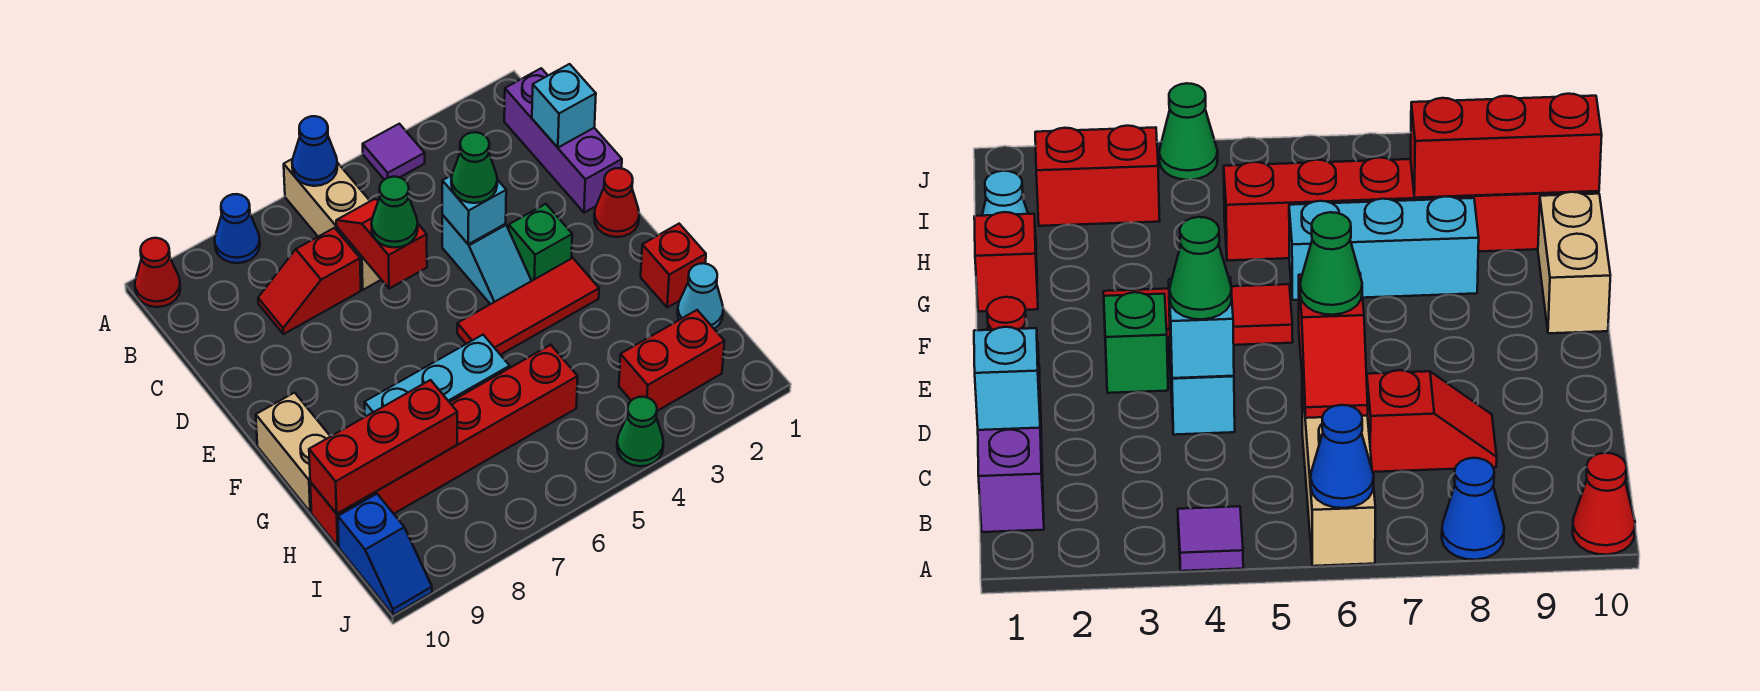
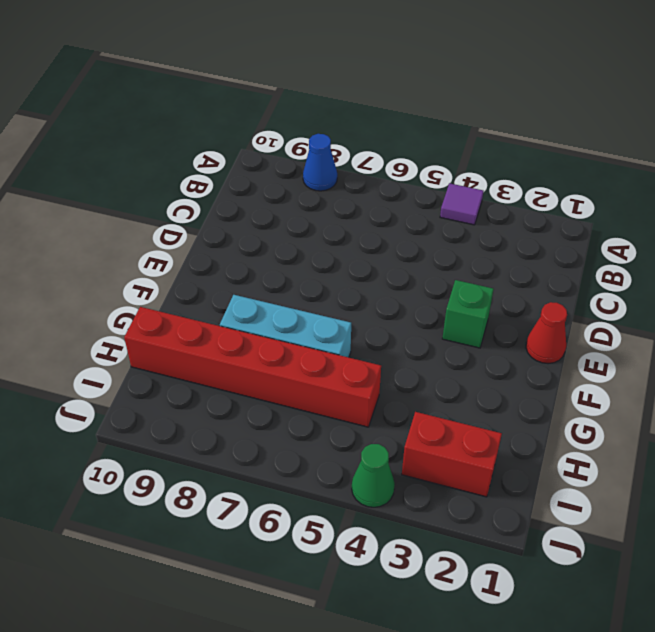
none -> tan brick A6:C6 level 1
none -> red cone A10 level 1
none -> purple brick B1:D1 level 1

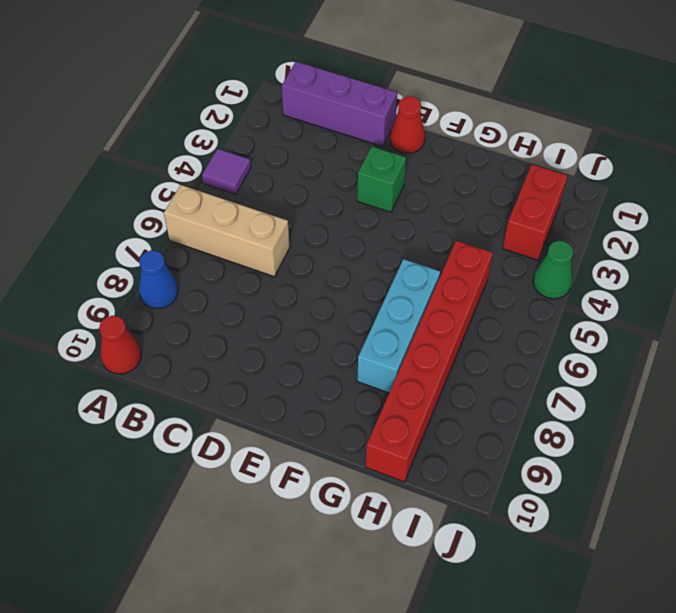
none -> red slope C7:C8 level 1 top 7
none -> cyan slope D4:E4 level 1 top D
none -> red tile F3:F5 level 1

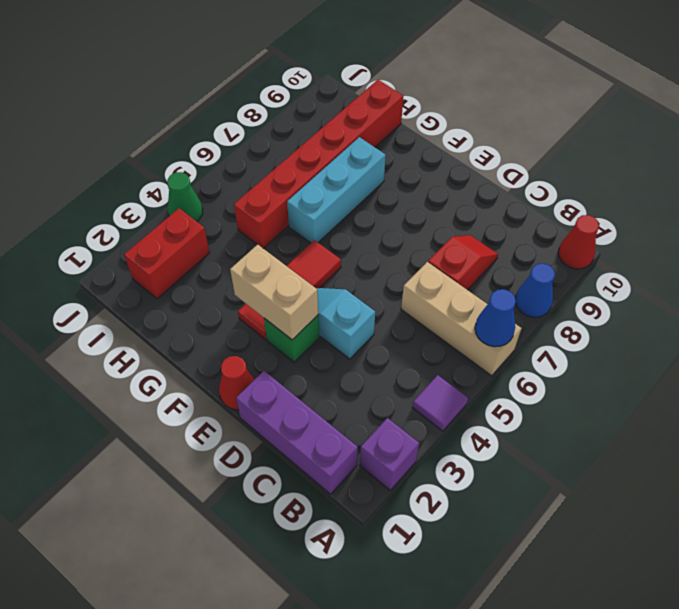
purple brick A2 level 1 -> none
tan brick E3:F3 level 2 -> tan brick F10:G10 level 1
none -> red brick G1 level 1
none -> cyan cone H1 level 1
none -> blue slope I10:J10 level 1 top I

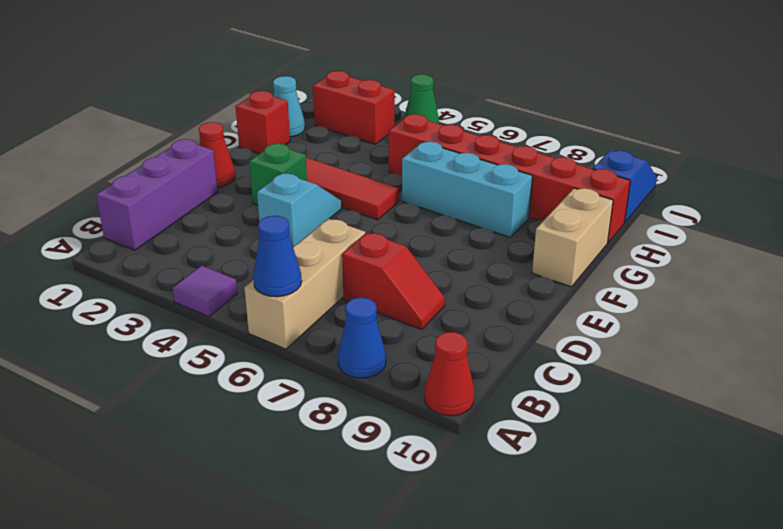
none -> cyan brick C1 level 2
none -> red slope C6:D6 level 2 top D
none -> cyan brick D4 level 2

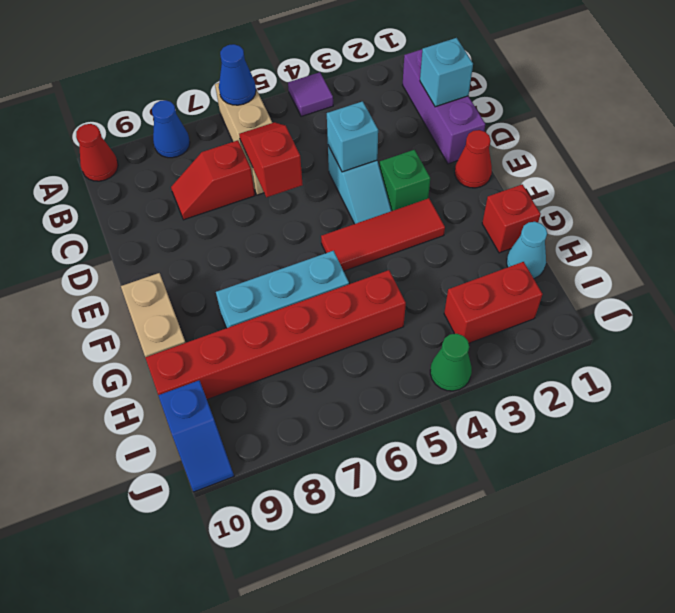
none -> red brick H8:H10 level 2
none -> green cone D4 level 3
none -> green cone D6 level 3

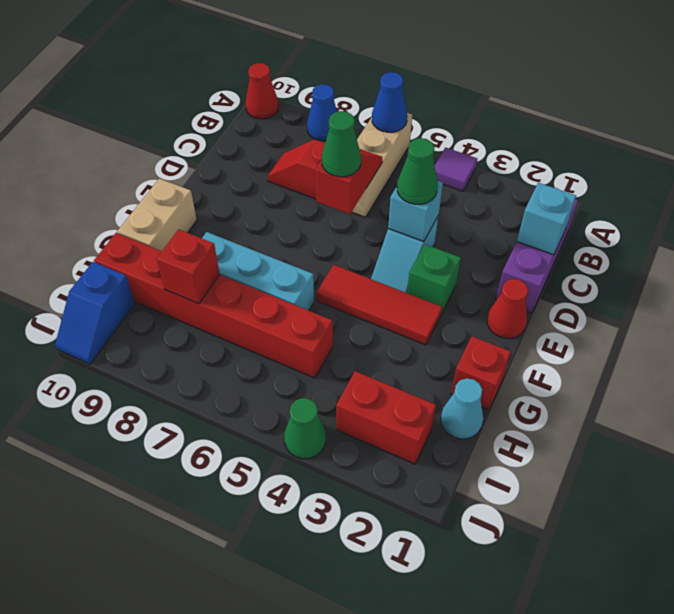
red brick H8 level 2 -> red brick H8:H10 level 2

